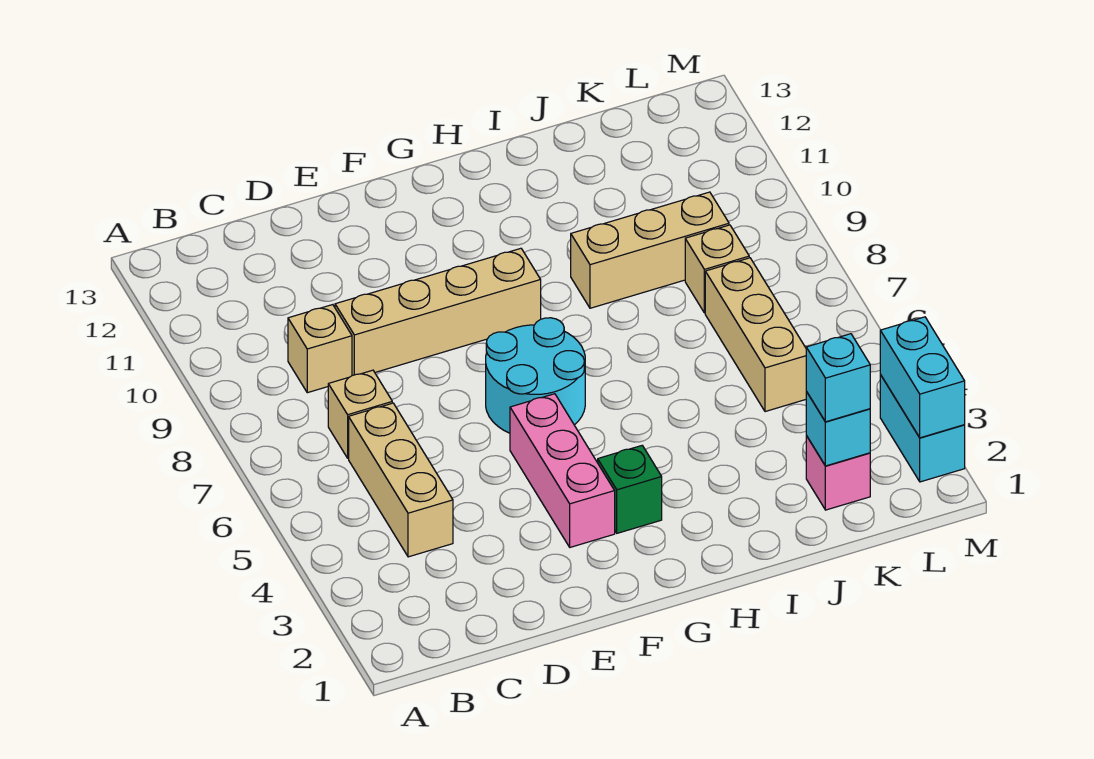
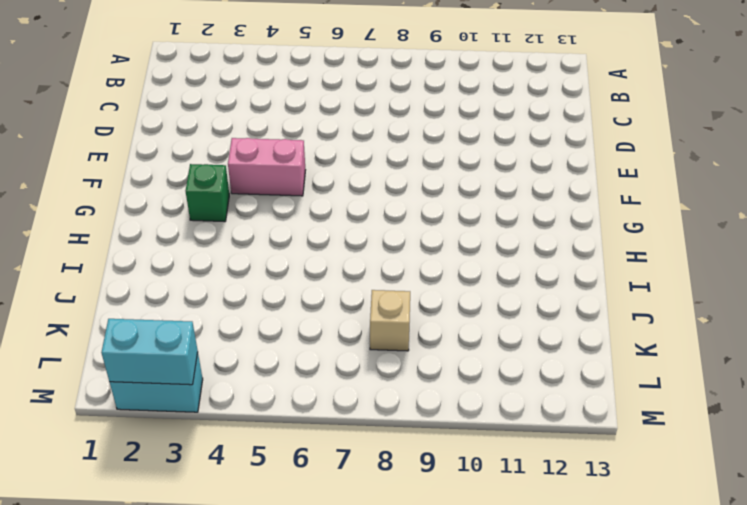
pink brick F4:F5 level 1 -> pink brick F3:F5 level 1
none -> tan brick C4:C6 level 1
none -> tan brick C7 level 1
none -> tan brick C9 level 1

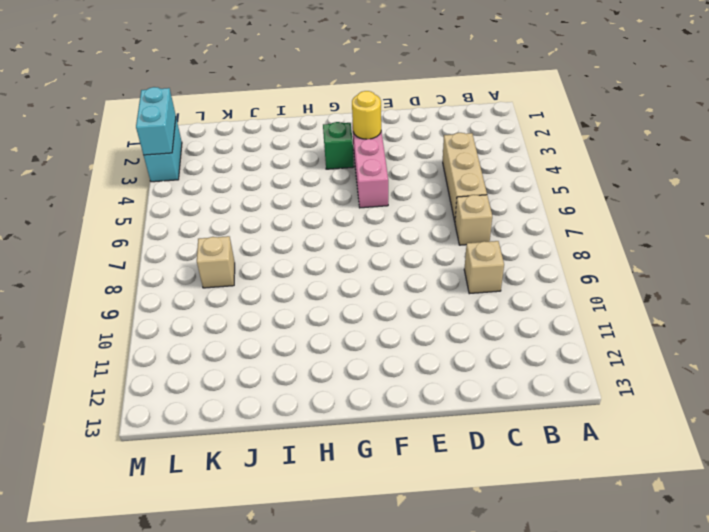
yellow round brick F3 level 2 -> none
none -> tan brick D9:G9 level 1
none -> cyan round brick F6:G7 level 1
none -> tan brick I9:K9 level 1

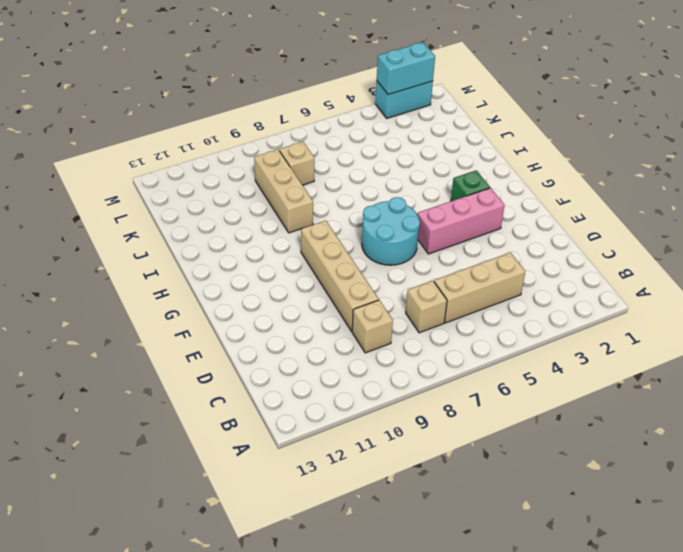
none -> pink brick K2 level 1
none -> tan brick K5:K7 level 1
none -> cyan brick K2 level 2

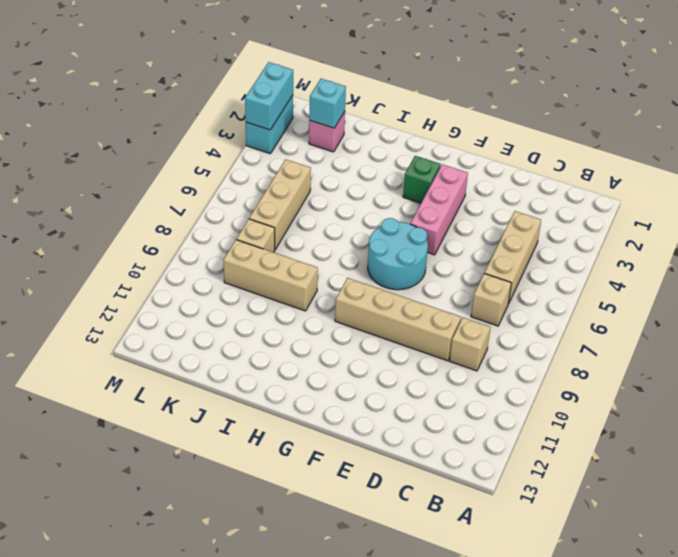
none -> cyan brick K2 level 3

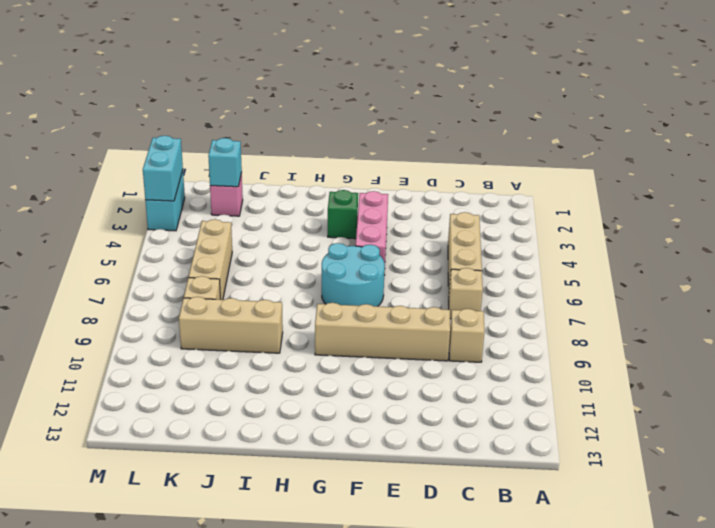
none -> cyan brick K2 level 3

